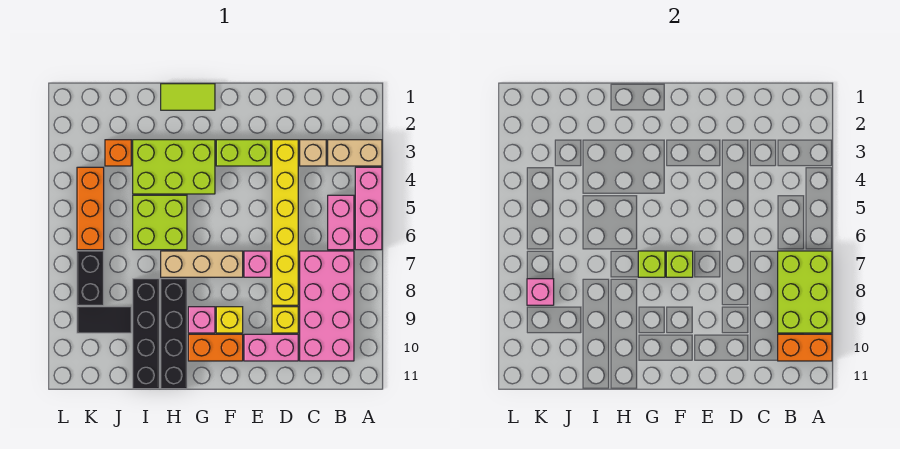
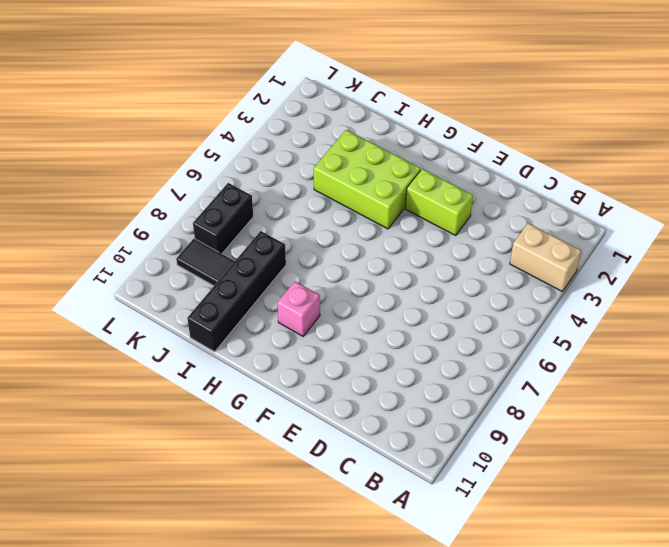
none -> pink brick A4:A6 level 1
none -> pink brick B5:B6 level 1
none -> pink brick B7:C10 level 1

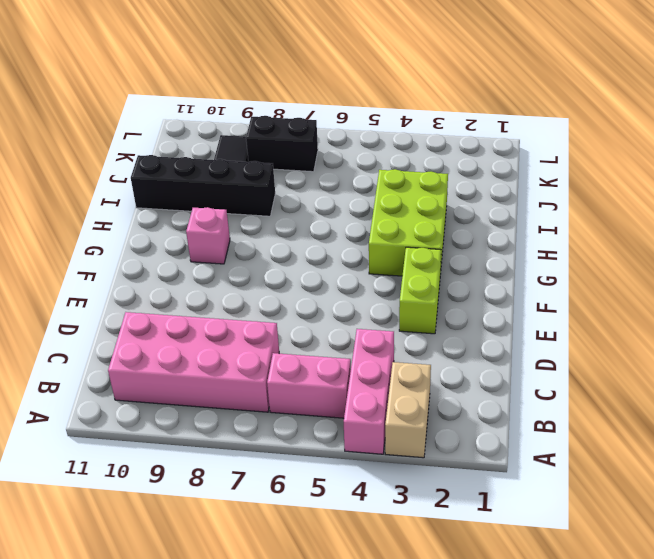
pink brick A4:C4 level 1 -> pink brick A4:A6 level 1
none -> tan brick C3 level 1
none -> yellow brick D3:D8 level 1
none -> yellow brick D9 level 1

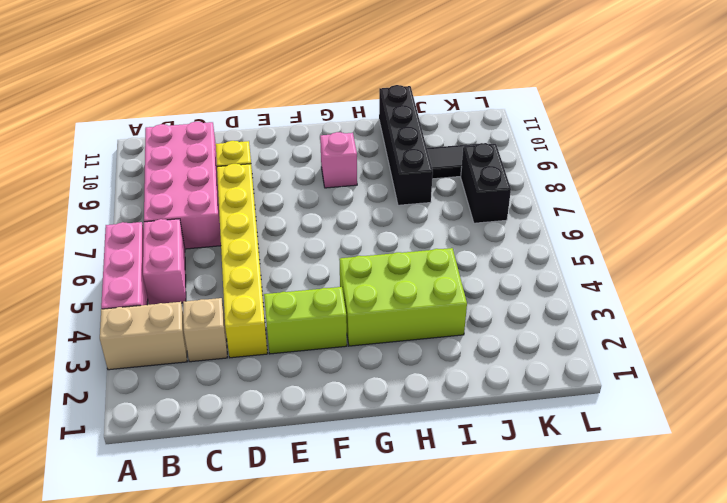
none -> pink brick D10:E10 level 1
none -> pink brick E7 level 1
none -> tan brick F7:H7 level 1

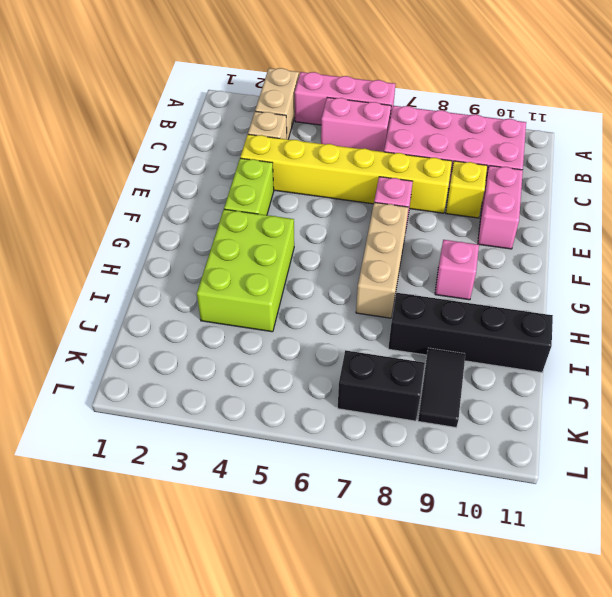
none -> yellow brick F9 level 1
none -> orange brick F10:G10 level 1
none -> lime tile G1:H1 level 1

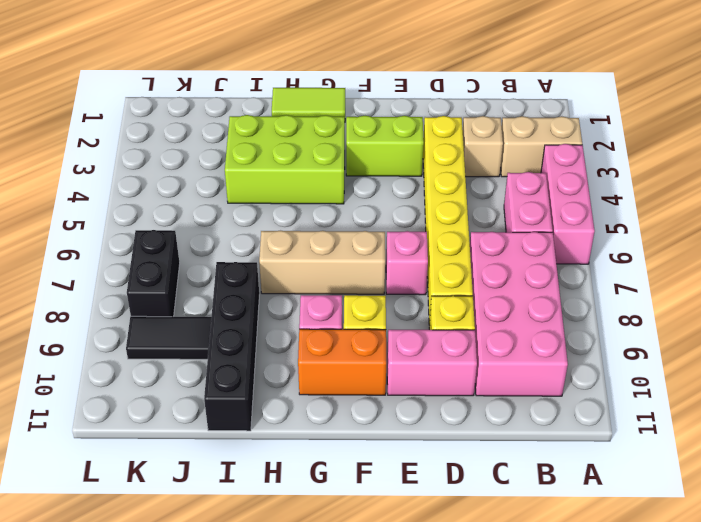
none -> lime brick H5:I6 level 1
none -> black brick H8:H11 level 1
none -> orange brick J3 level 1

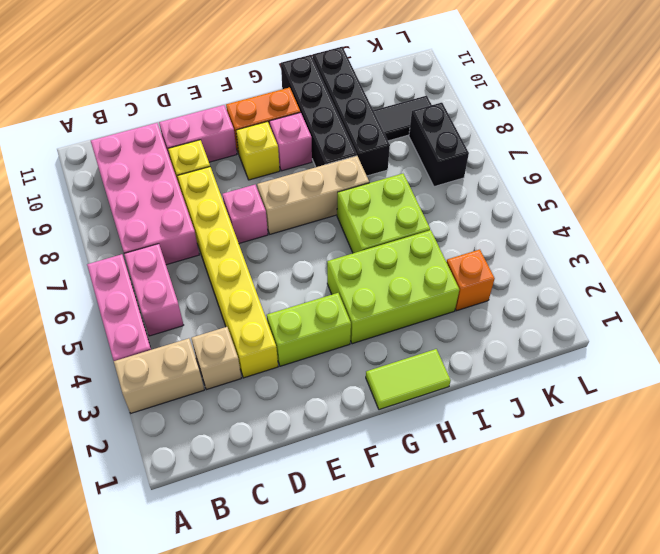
none -> orange brick K4:K6 level 1
none -> lime brick A7:B9 level 2
none -> orange brick A10:B10 level 2

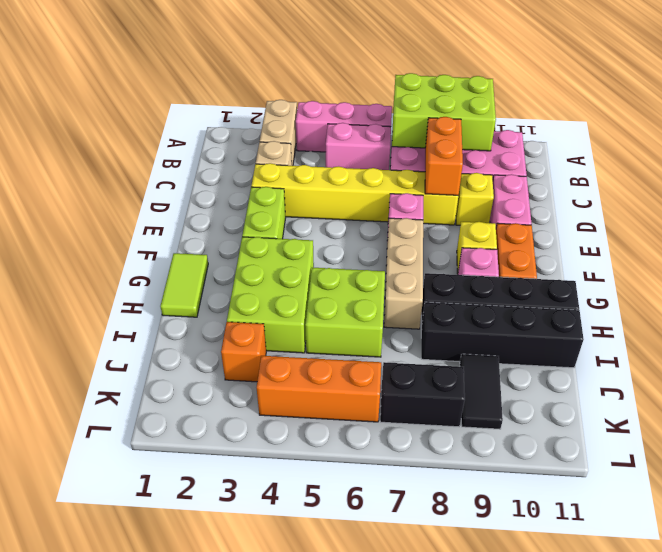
orange brick C8:D8 level 2 -> orange brick A10:B10 level 2
none -> lime brick F7 level 2
none -> lime brick G7 level 2
none -> pink brick K8 level 2

